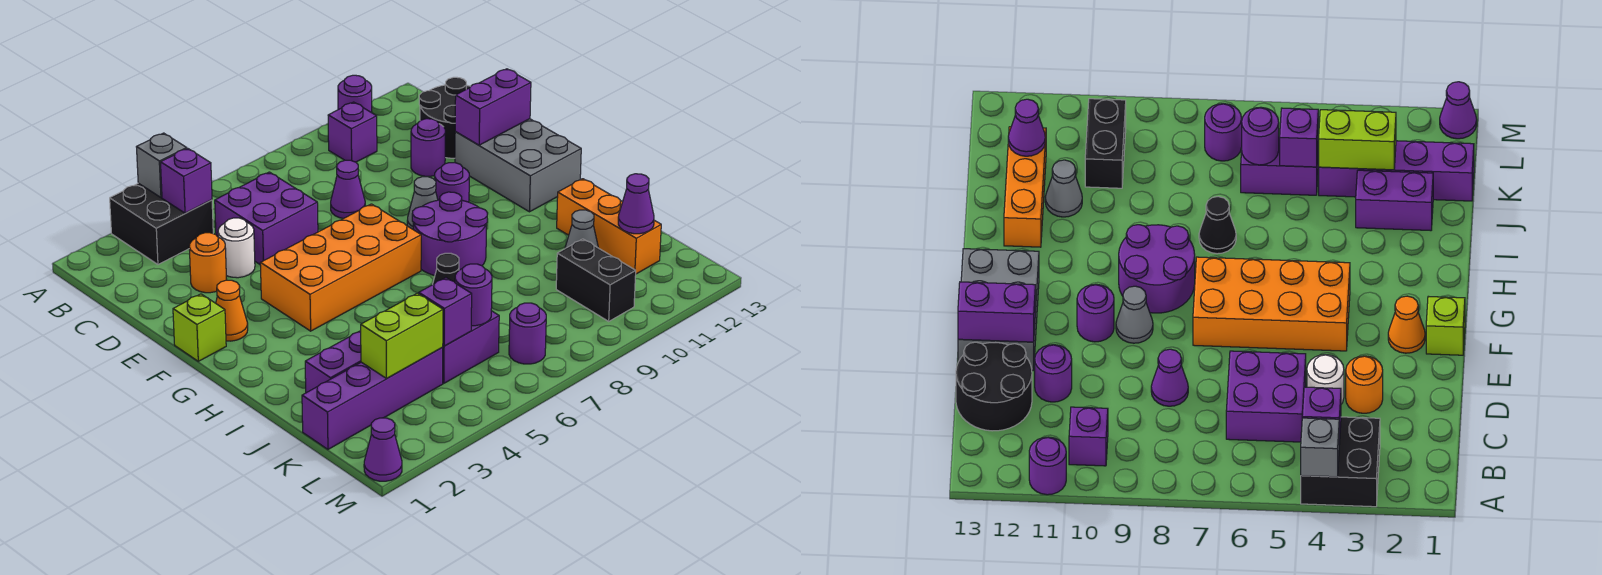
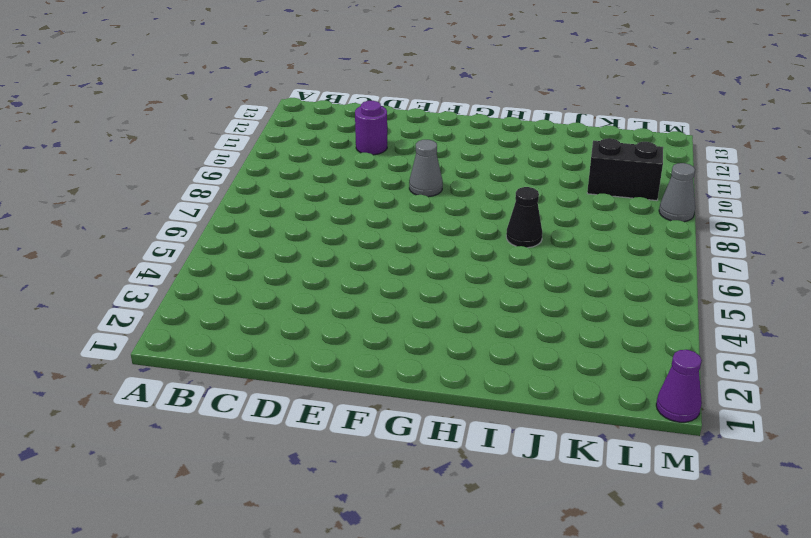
grey cone M9 level 1 -> grey cone J11 level 1
none -> black brick A3:B4 level 1
none -> purple round brick A11 level 1
none -> purple brick B10 level 1
none -> purple brick C5:D6 level 1

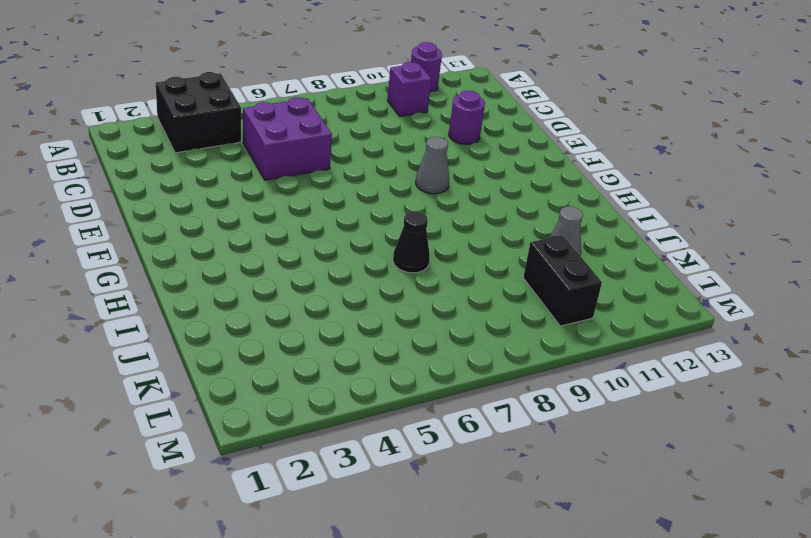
none -> black round brick C12:D13 level 1
none -> orange round brick D3 level 1
none -> white round brick D4 level 1
none -> purple cone D8 level 1

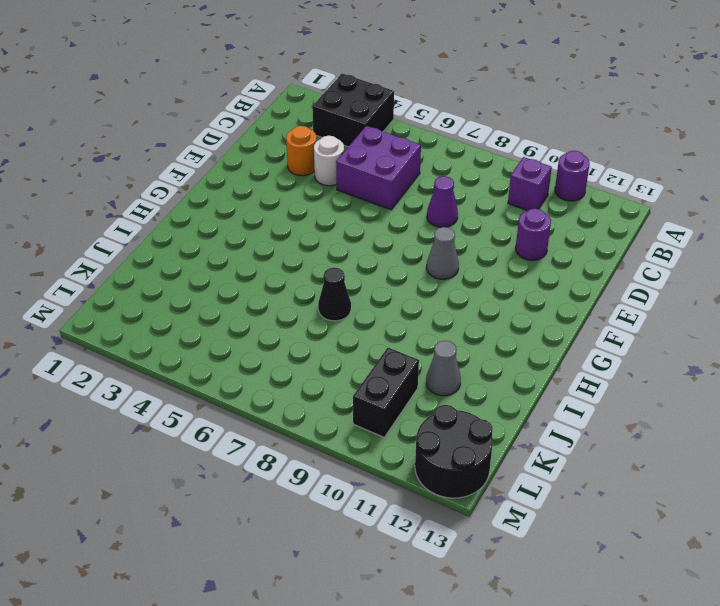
black round brick L12:M13 level 1 -> black round brick C12:D13 level 1
none -> grey brick E12:G13 level 1
none -> lime brick F1 level 1
none -> orange cone F2 level 1
none -> orange brick F4:G7 level 1

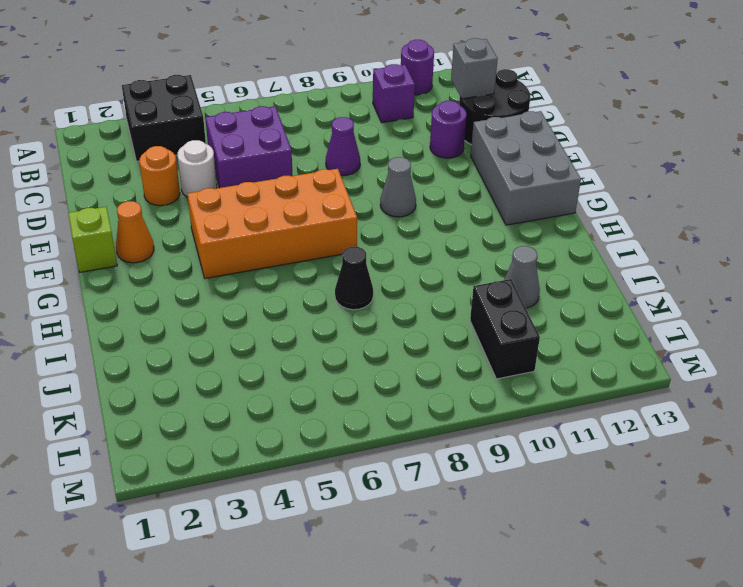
grey brick C12 level 2 -> grey brick A4 level 2
none -> purple round brick F10 level 1
none -> purple round brick G8:H9 level 1
none -> orange brick I12:K12 level 1
none -> purple brick J2:J3 level 1

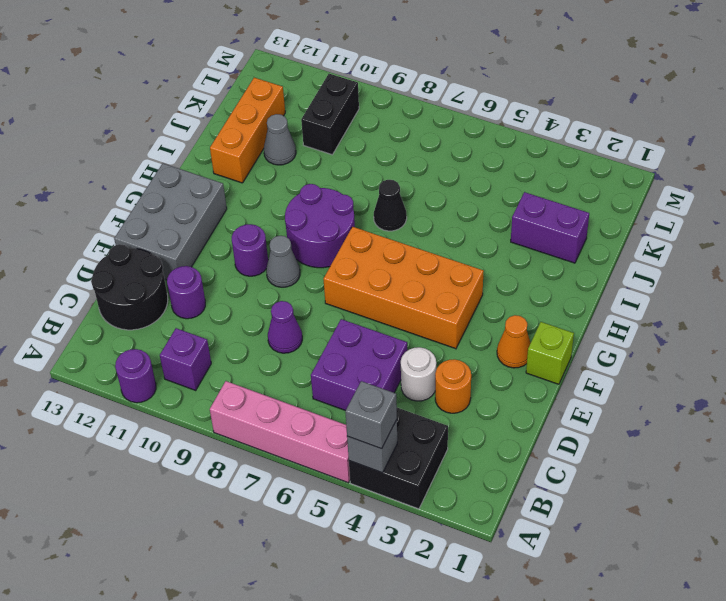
grey brick A4 level 3 -> none
pink brick A5:A8 level 1 -> none
none -> purple brick K1:K4 level 1
none -> purple brick K5:K6 level 1
none -> purple round brick L7 level 1
none -> purple cone M1 level 1

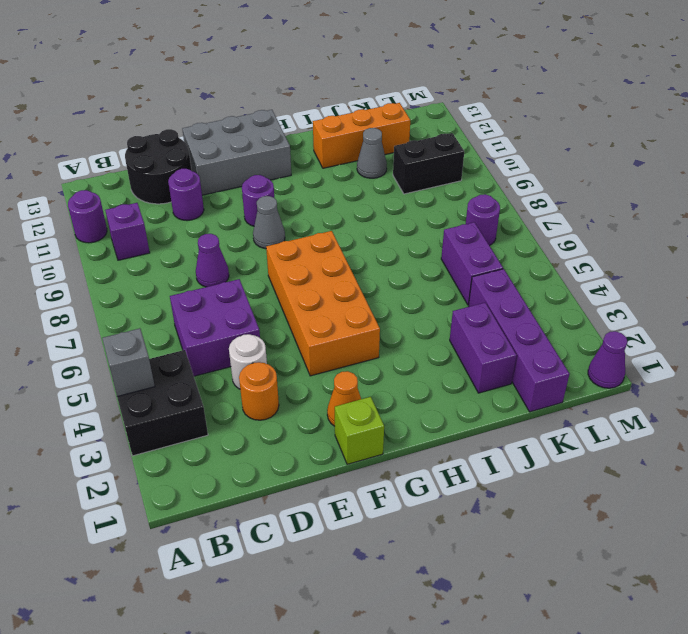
none -> purple round brick G8:H9 level 1
none -> black cone I7 level 1
none -> purple brick B4 level 2
none -> purple brick E12:E13 level 2

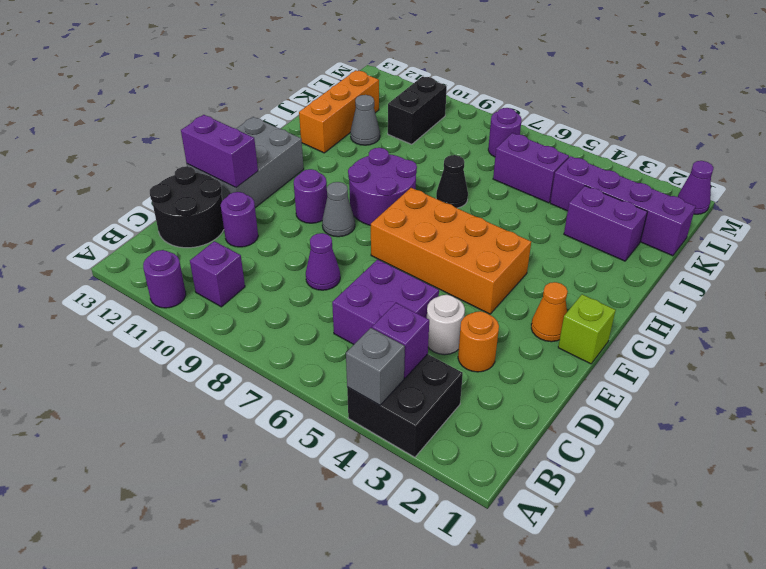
none -> lime brick K3:K4 level 2
none -> purple brick K5 level 2
none -> purple round brick K6 level 2
none -> purple cone K12 level 2

